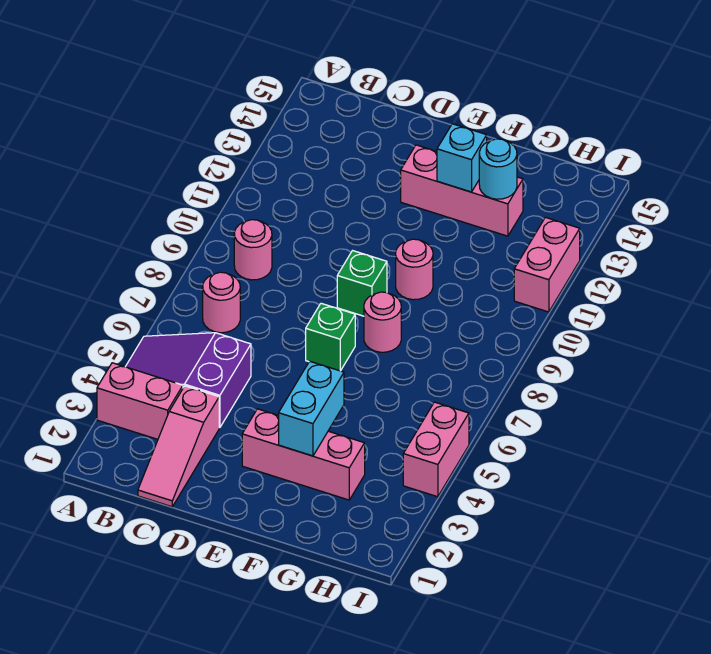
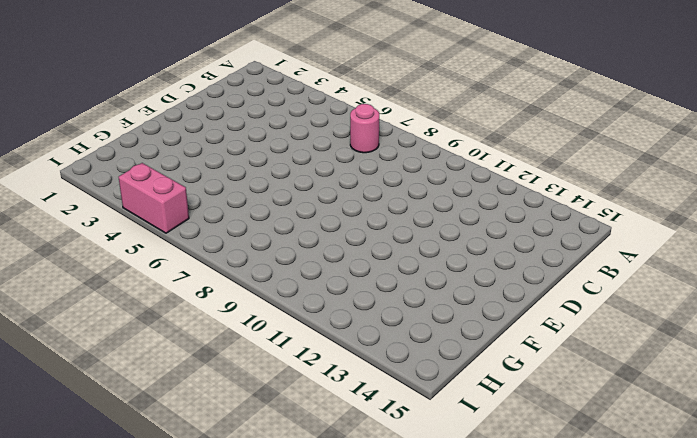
none -> pink brick A3:B3 level 1
none -> purple slope A4:C5 level 1 top C
none -> pink round brick B9 level 1

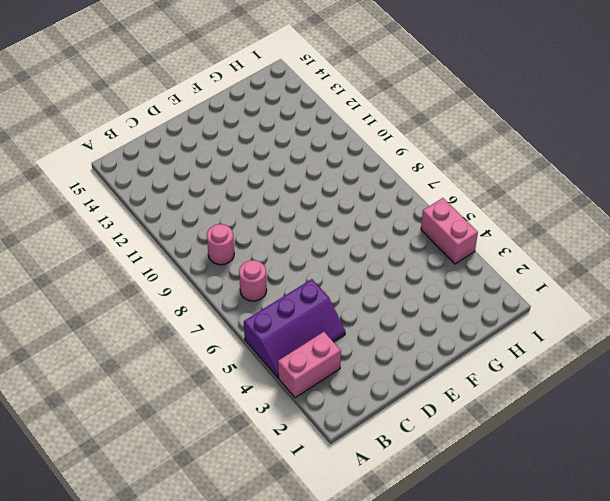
purple slope A4:C5 level 1 top 5 -> purple slope A4:C5 level 1 top C
none -> pink slope C1:C3 level 1 top 3
none -> pink brick E3:G3 level 1
none -> green brick E7 level 1

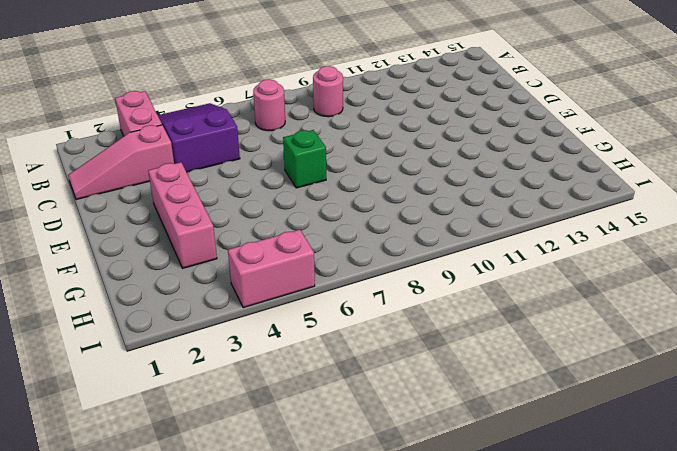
none -> green brick E9 level 1
none -> pink brick E13:G13 level 1
none -> pink round brick F8 level 1

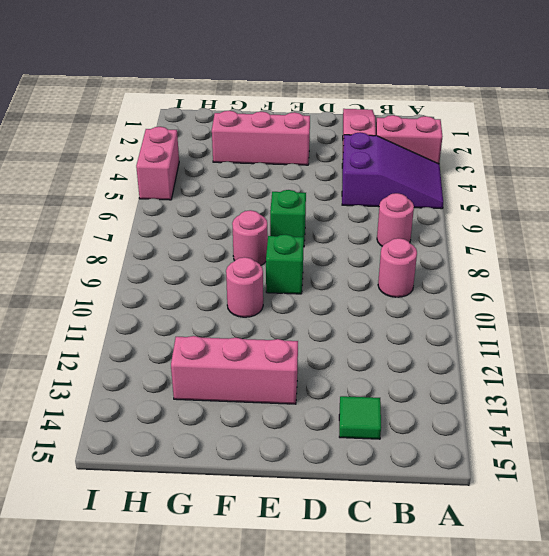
green tile C14 level 1 -> none
none -> pink brick I11:I12 level 1
none -> cyan brick F3:F4 level 2
none -> cyan brick F13 level 2

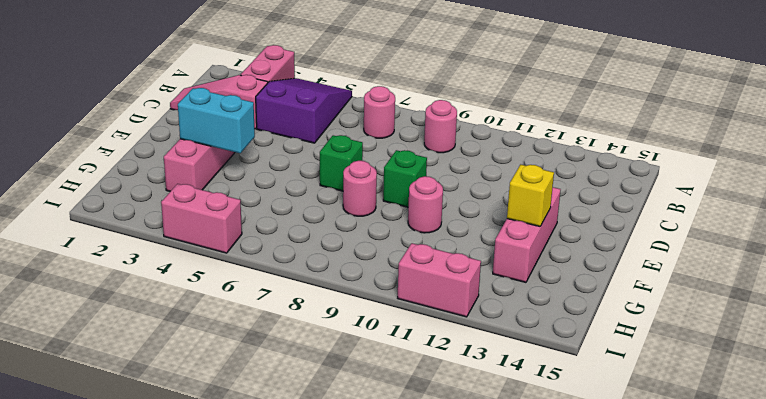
yellow brick F13 level 2 -> cyan brick F13 level 2
none -> cyan round brick G13 level 2

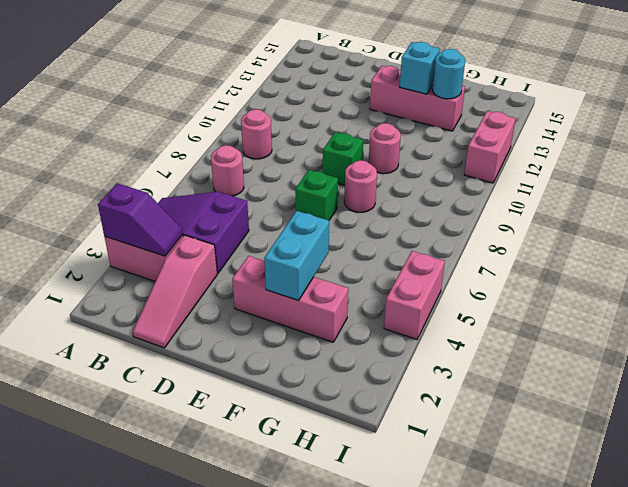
purple slope A3:B3 level 2 top A -> none

